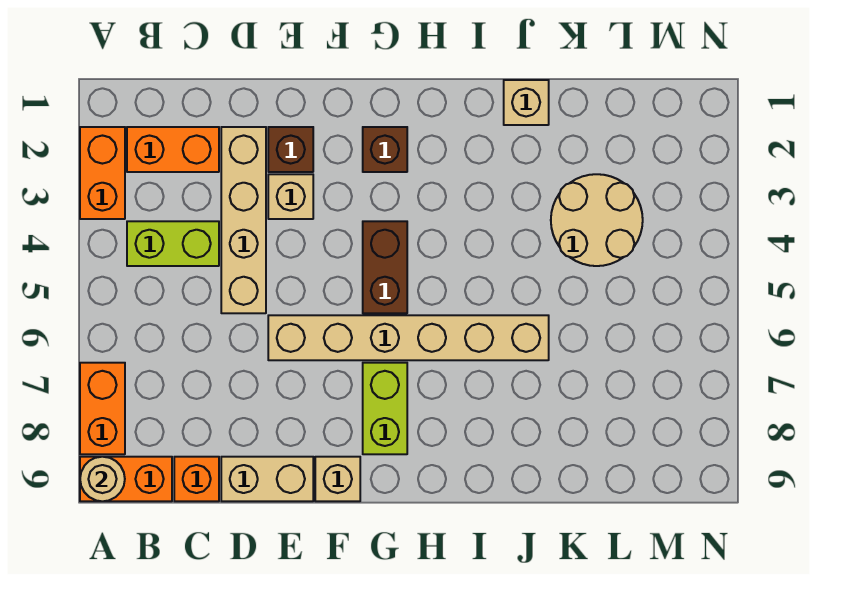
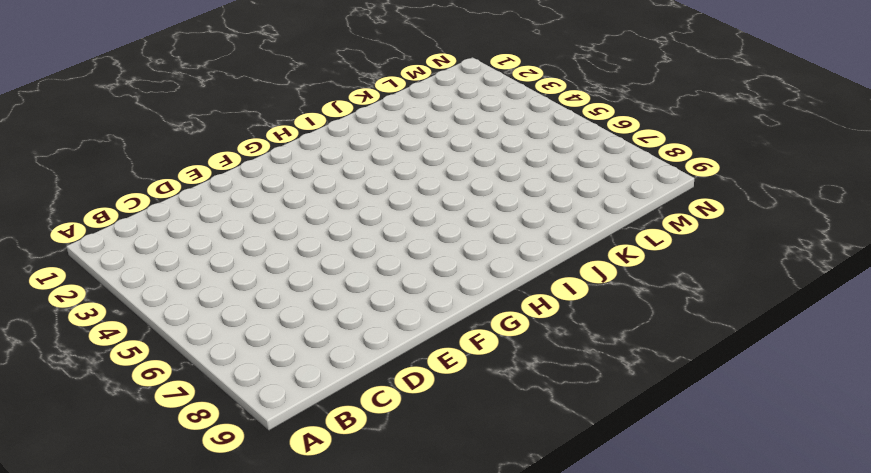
none -> orange brick A2:A3 level 1
none -> orange brick A7:A8 level 1
none -> orange brick A9:B9 level 1

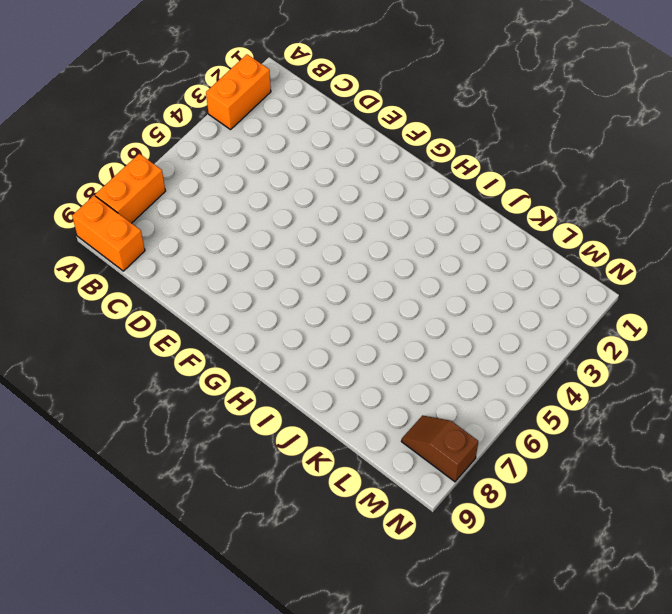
brown slope M8:N8 level 1 top N -> none
none -> orange brick B2:C2 level 1
none -> lime brick B4:C4 level 1
none -> orange brick C9 level 1

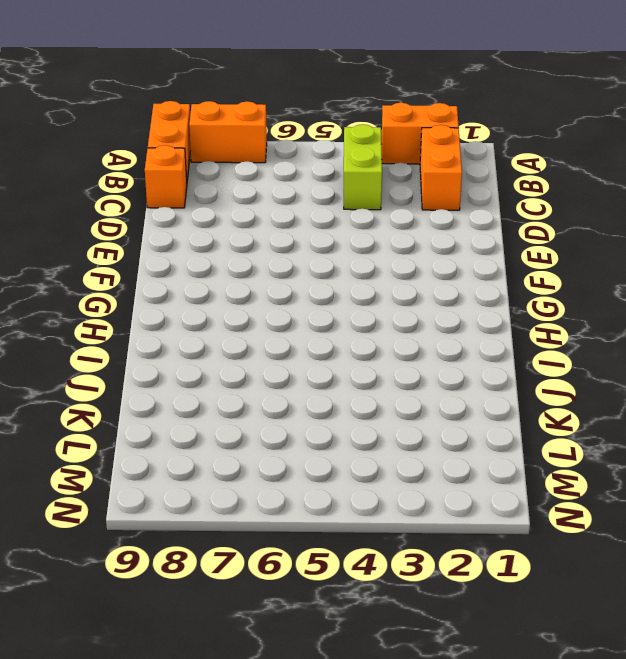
none -> tan brick D2:D5 level 1
none -> tan brick D9:E9 level 1
none -> brown brick E2 level 1

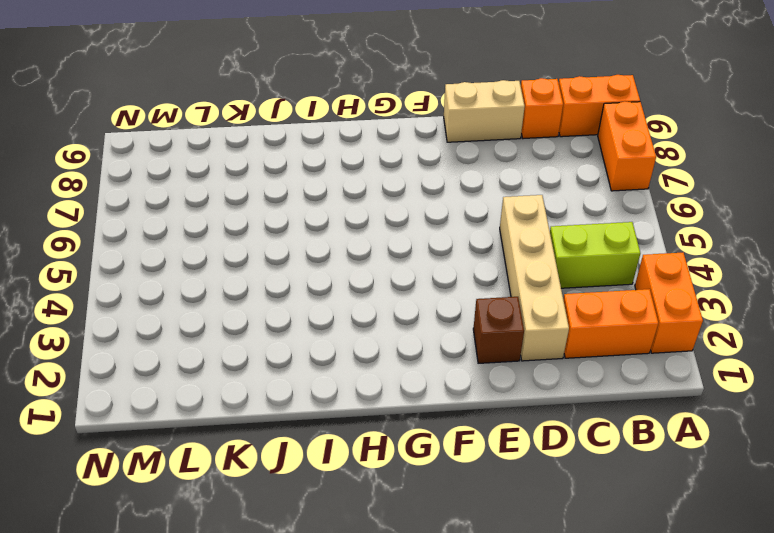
none -> tan brick E3 level 1
none -> tan brick E6:J6 level 1
none -> tan brick F9 level 1

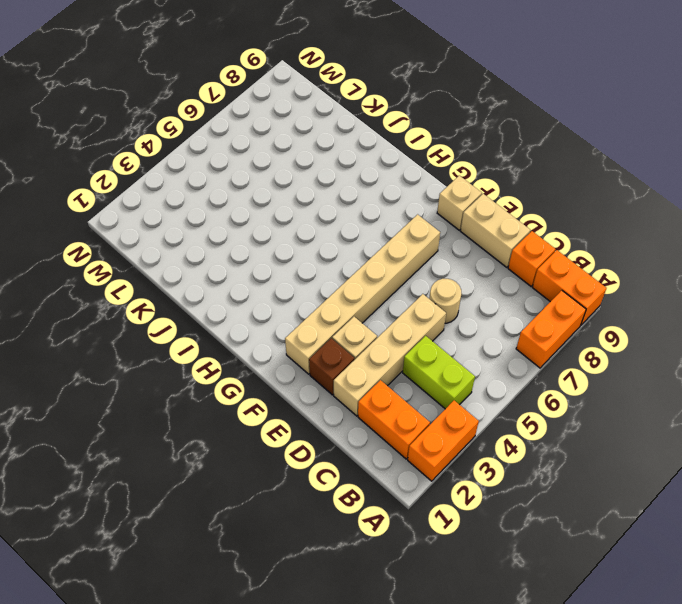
tan round brick D6 level 1 -> tan round brick A9 level 2
tan brick F2:F7 level 1 -> tan brick E6:J6 level 1
none -> brown brick G2 level 1
none -> brown brick G4:G5 level 1
none -> lime brick G7:G8 level 1

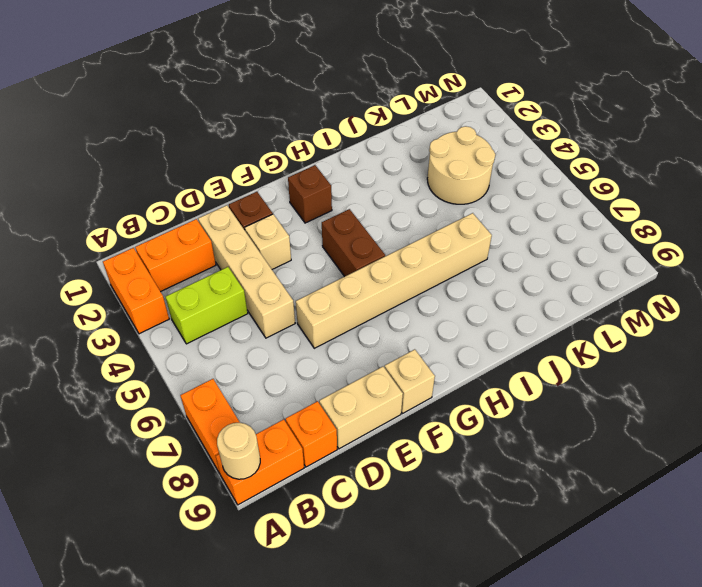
none -> lime brick G7:G8 level 1
none -> tan brick J1 level 1

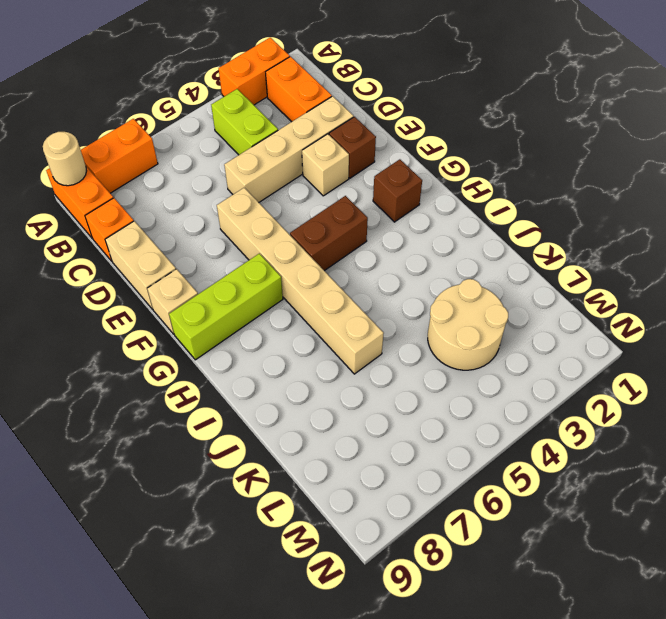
lime brick G7:G9 level 1 -> lime brick G7:G8 level 1
none -> tan brick J1 level 1

